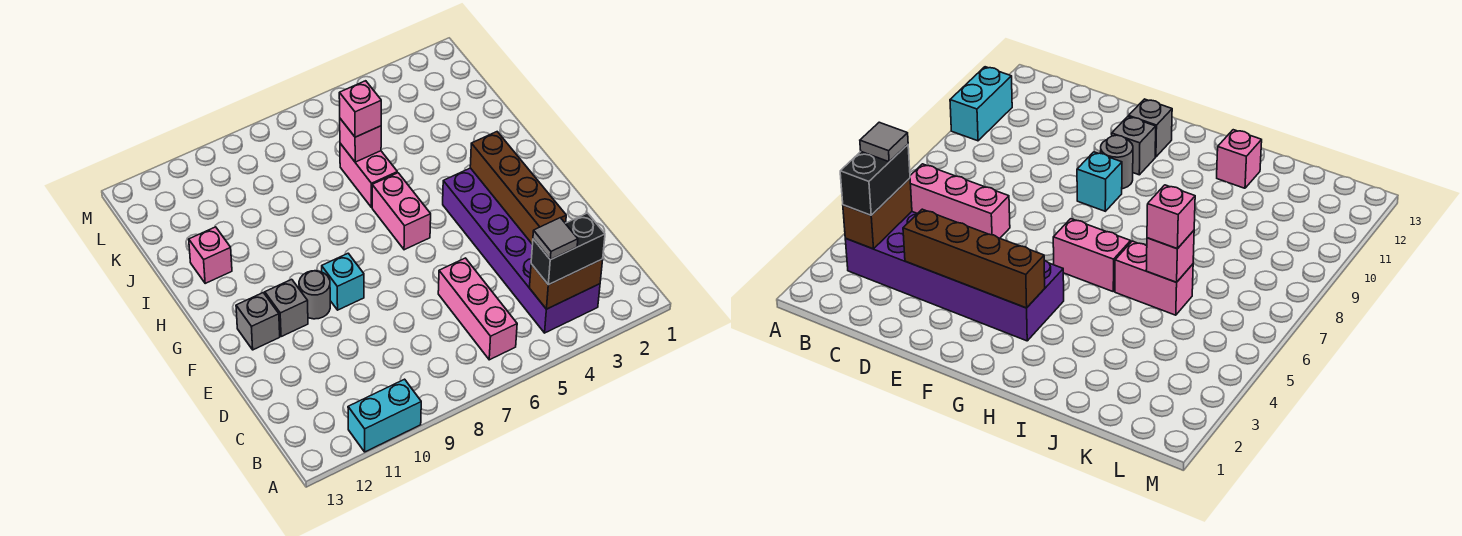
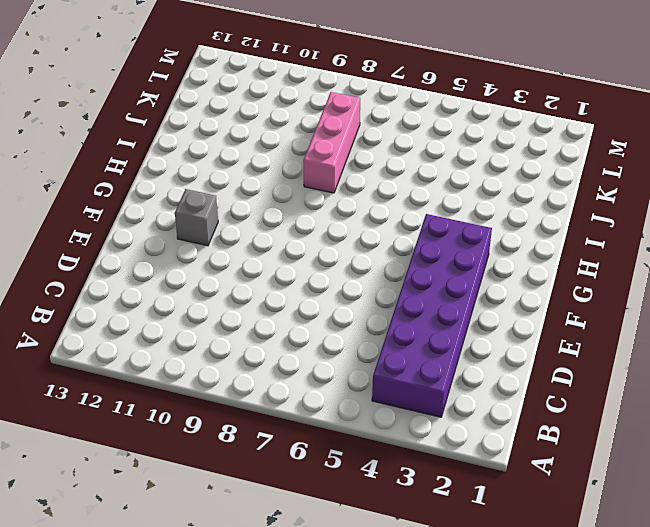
pink brick I8:K8 level 1 -> pink brick B6:D6 level 1
none -> cyan brick A10:A11 level 1
none -> cyan brick F9 level 1
none -> grey round brick F10 level 1

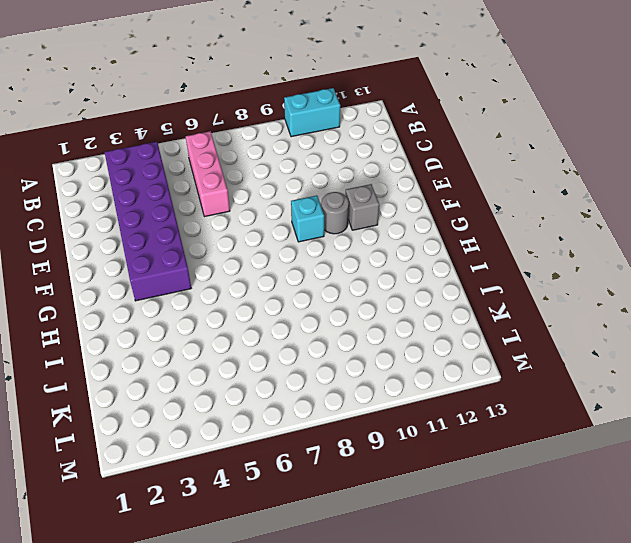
none -> grey brick F12 level 1
none -> pink brick G6:H6 level 1
none -> pink brick I6:J6 level 1

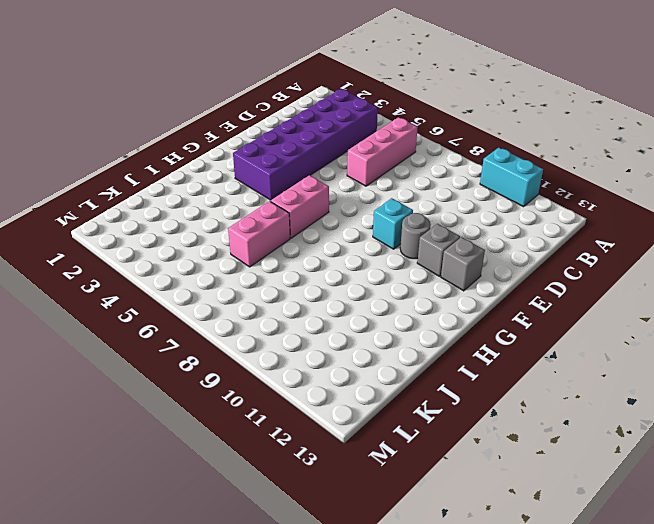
none -> pink brick I12 level 1
none -> brown brick B3:B4 level 2
none -> brown brick D3:G3 level 2

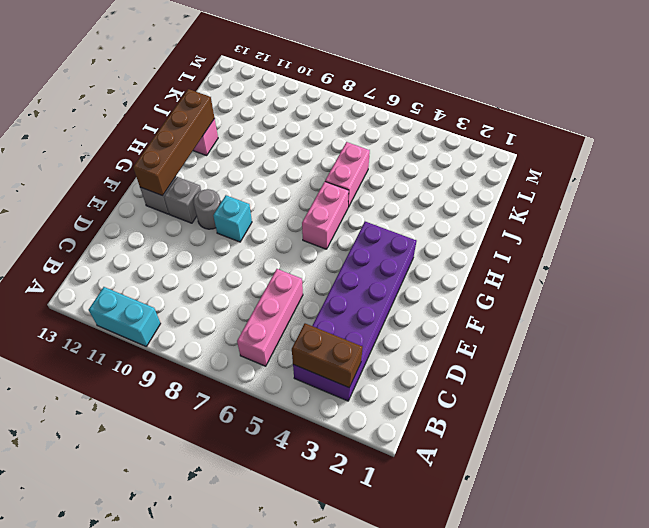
brown brick F12:I12 level 2 -> brown brick D3:G3 level 2
none -> pink brick J6 level 2
none -> black brick B3:B4 level 3
none -> pink brick J6 level 3

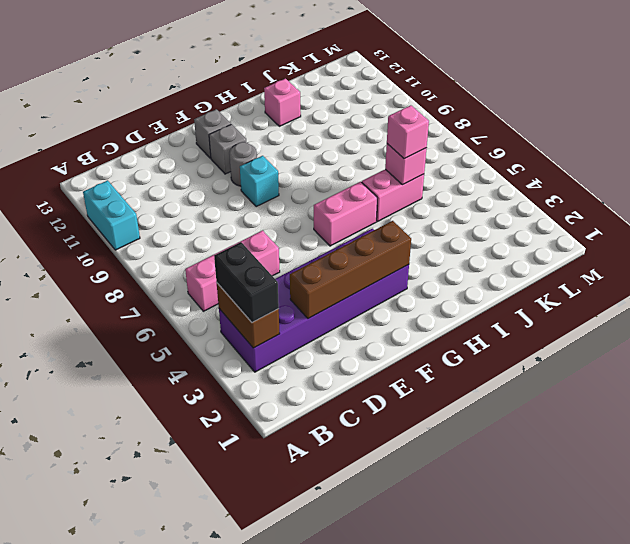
none -> grey tile B4 level 4

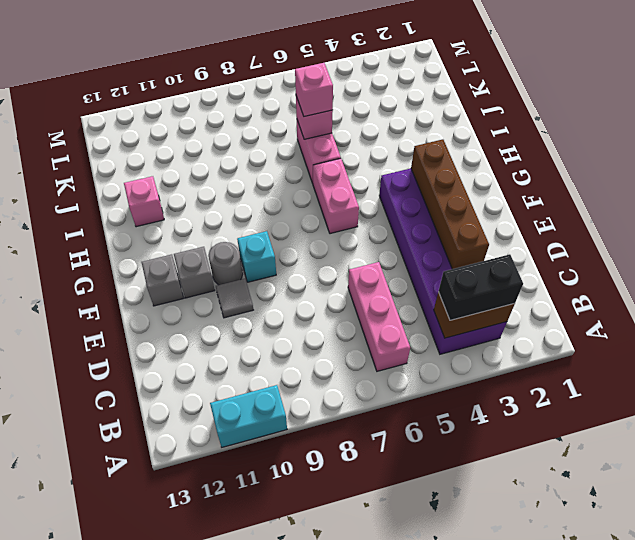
grey tile E10 level 1 -> grey tile B4 level 4

